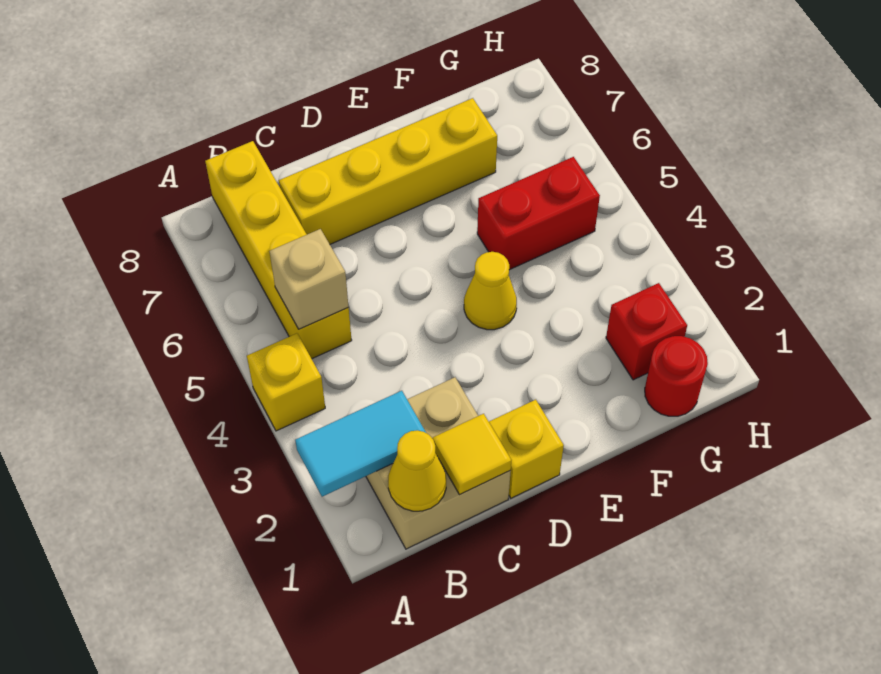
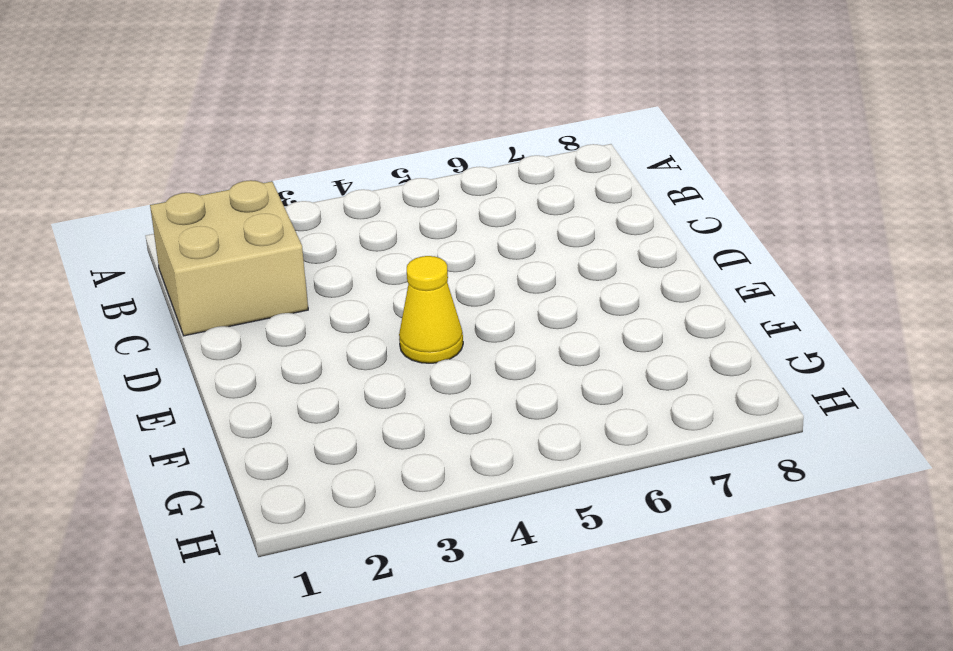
none -> yellow brick A4 level 1
none -> yellow brick B5:B8 level 1
none -> yellow brick C7:F7 level 1

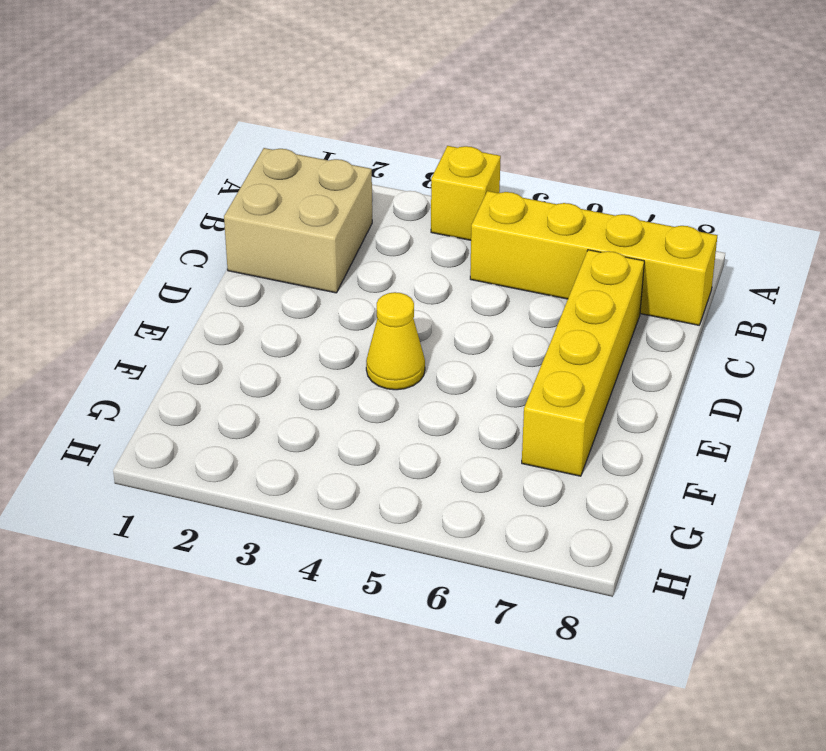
none -> yellow brick D1 level 1
none -> red brick F5:G5 level 1
none -> red round brick G1 level 1

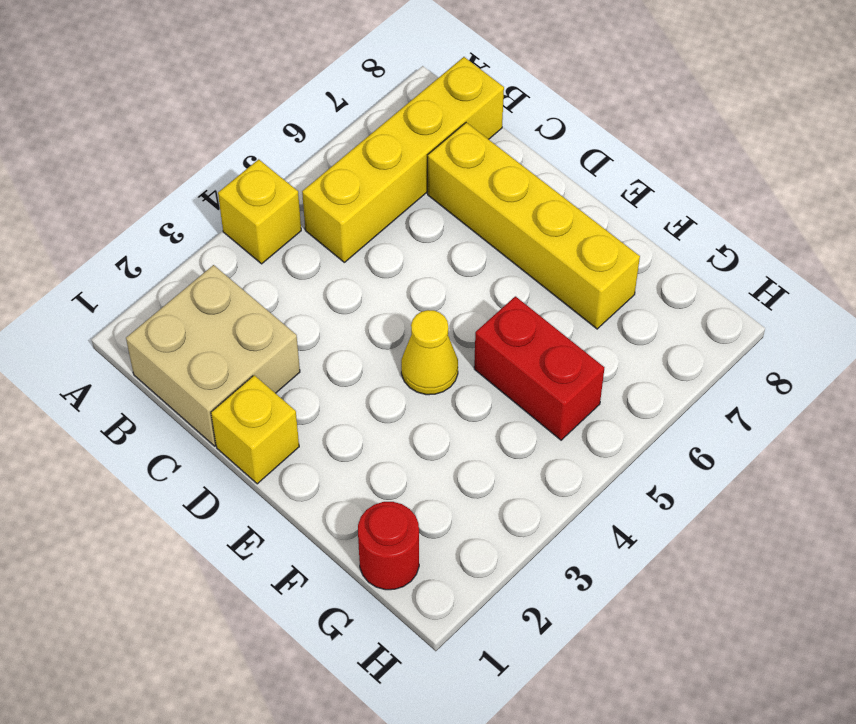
none -> red brick G2 level 1
none -> cyan tile A2:B2 level 2
none -> yellow cone B1 level 2

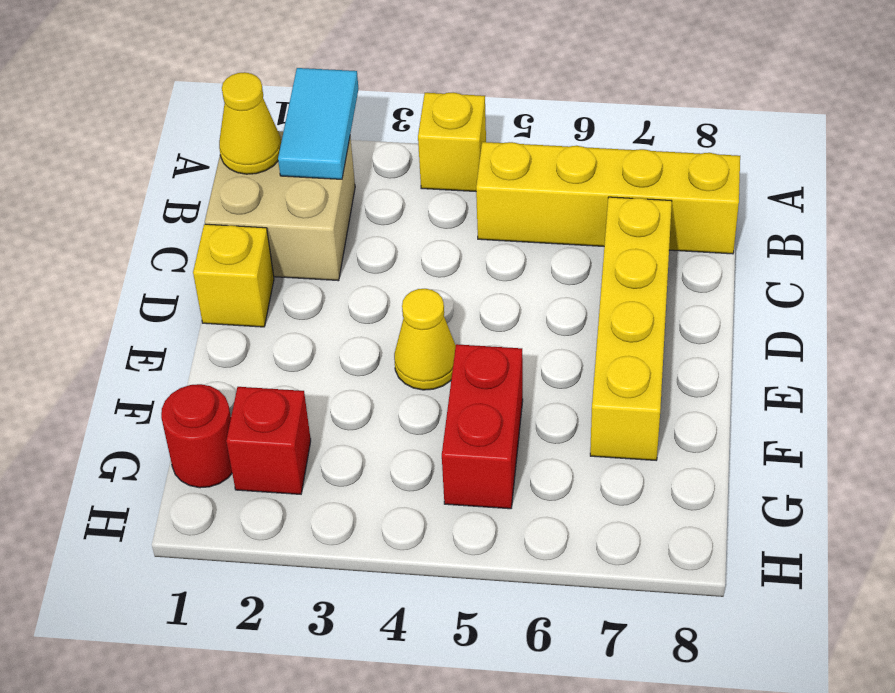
none -> tan brick B5 level 2
none -> yellow tile C1 level 2

